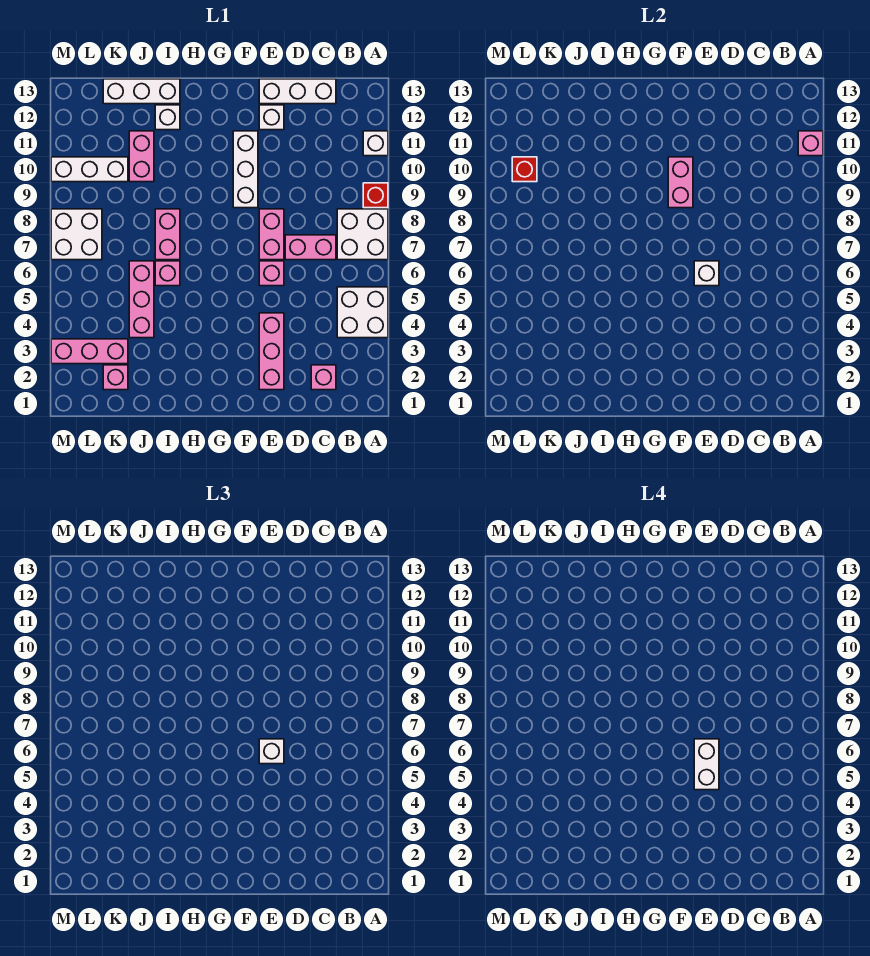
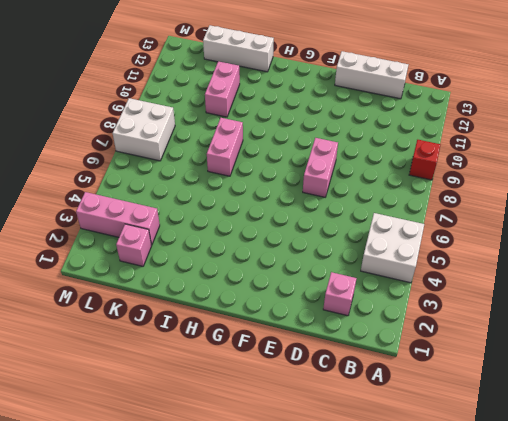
none -> white brick A7:B8 level 1
none -> white brick A11 level 1
none -> pink brick C7:D7 level 1

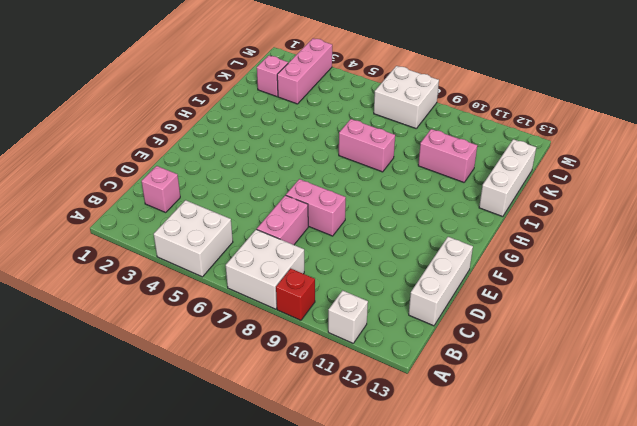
none -> pink brick E2:E4 level 1
none -> pink brick E6 level 1
none -> white brick E12 level 1

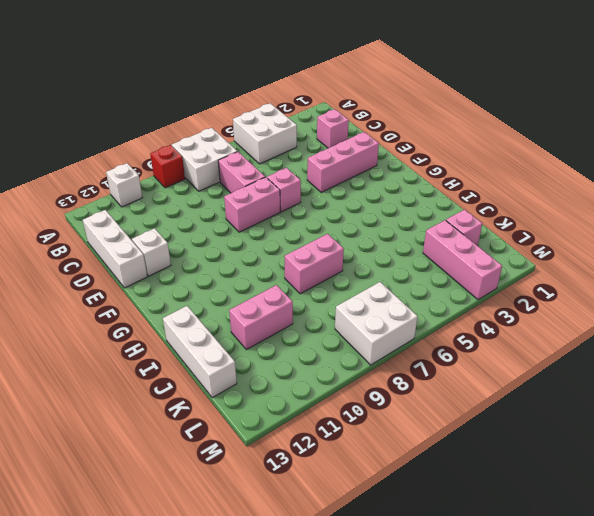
none -> white brick F9:F11 level 1
none -> pink brick I6 level 1
none -> white brick I12 level 1

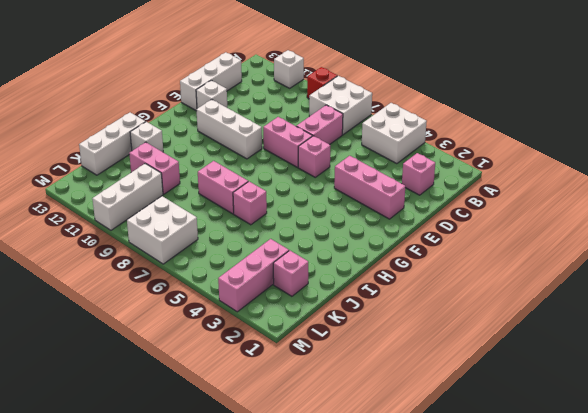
none -> pink brick J4:J6 level 1
none -> pink brick A11 level 2
none -> white brick E6 level 2

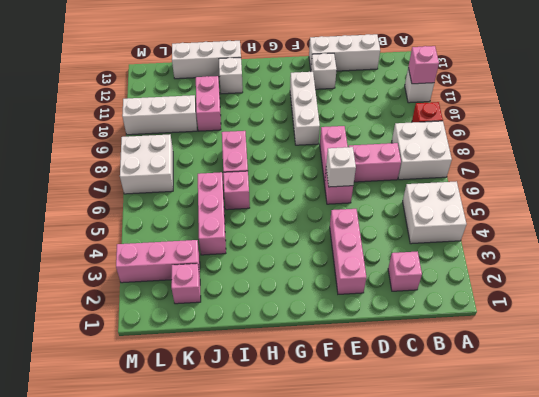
none -> pink brick F9:F10 level 2
none -> red brick L10 level 2
none -> white brick E6 level 3

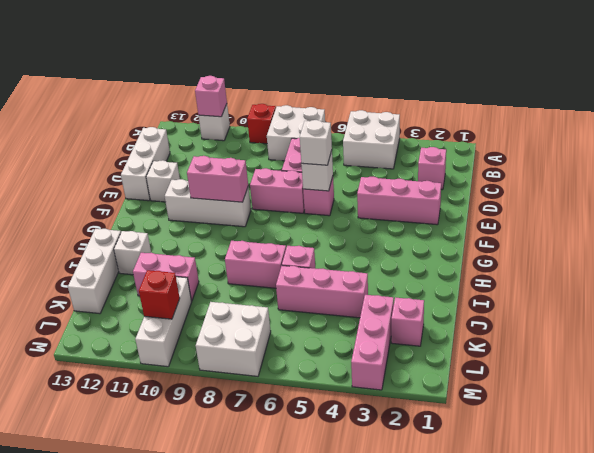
none -> white brick E5:E6 level 4

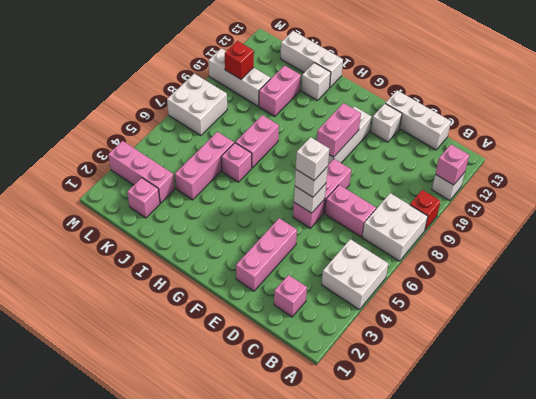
white brick E6 level 4 -> white brick E5:E6 level 4

